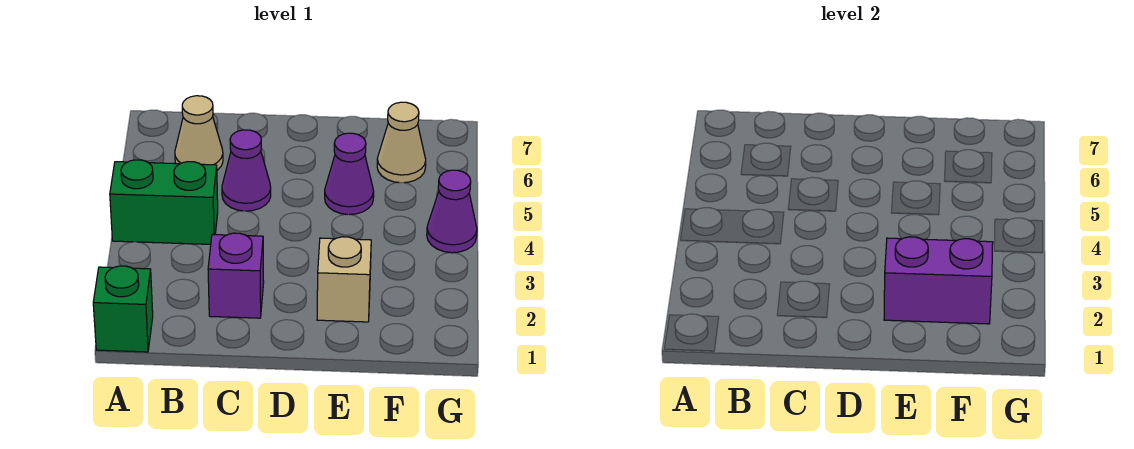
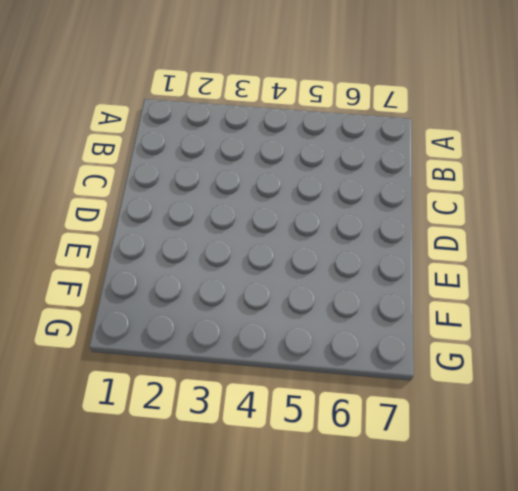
none -> green brick A1 level 1
none -> green brick A4:B4 level 1

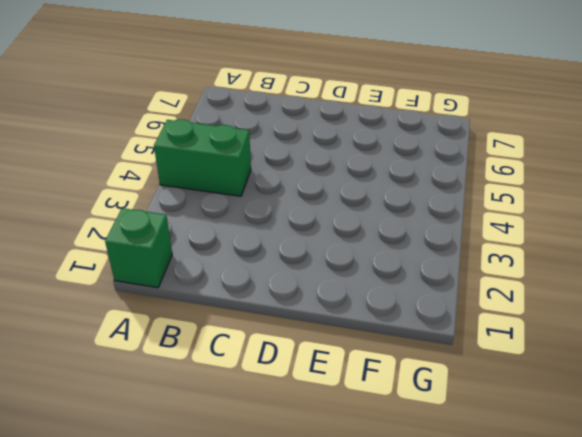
none -> tan cone B6 level 1
none -> purple brick C2 level 1

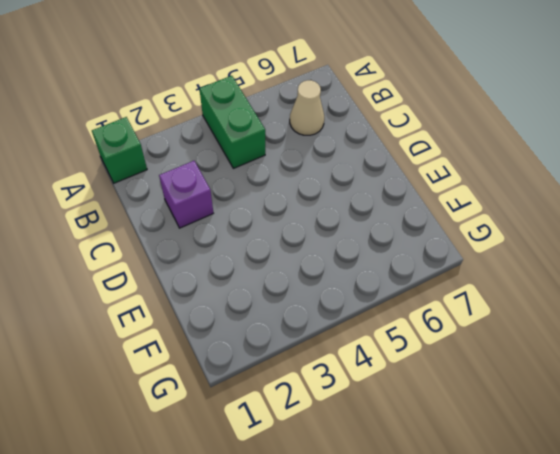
none -> purple cone C5 level 1
none -> tan brick E2 level 1

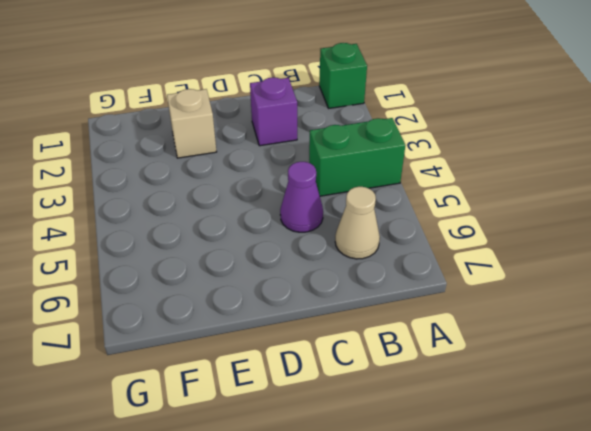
none -> purple cone E5 level 1
none -> tan cone F6 level 1

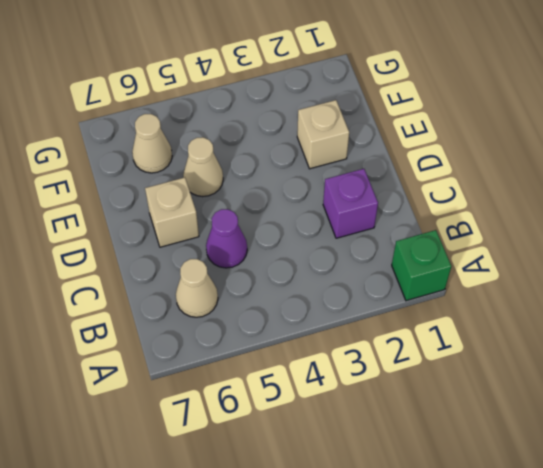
tan brick D6 level 1 -> none
tan cone E5 level 1 -> purple cone E5 level 1
none -> green brick A4:B4 level 1
none -> purple cone G4 level 1

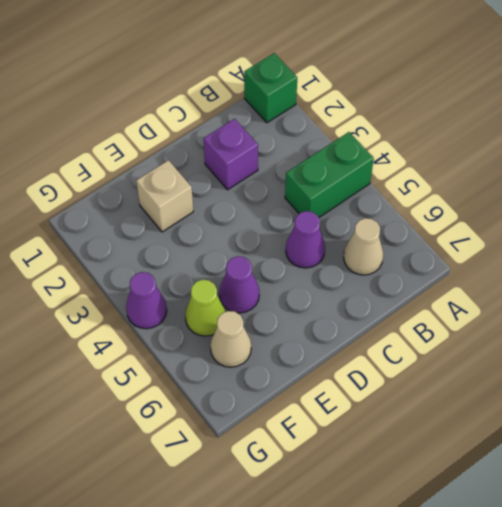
lime cone F5 level 1 -> none
none -> purple brick E2:F2 level 2

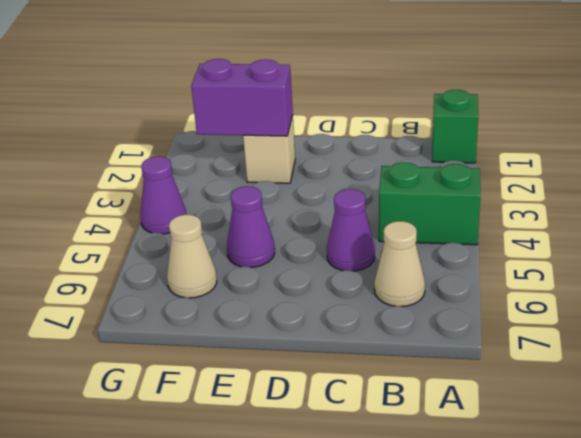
none -> purple brick C2 level 1

